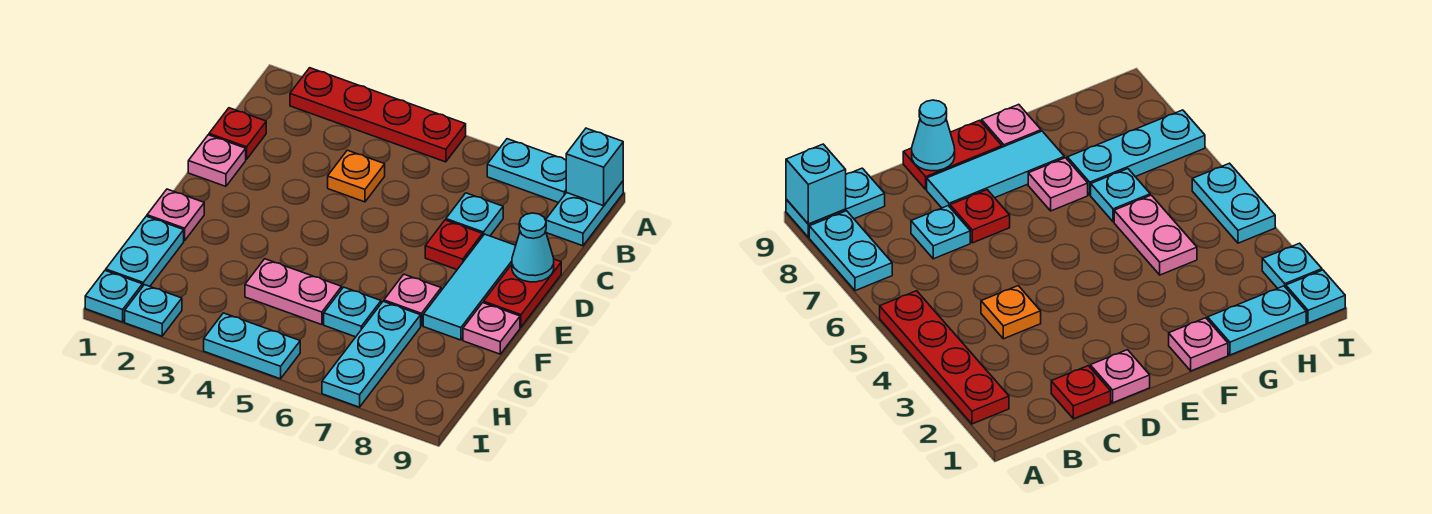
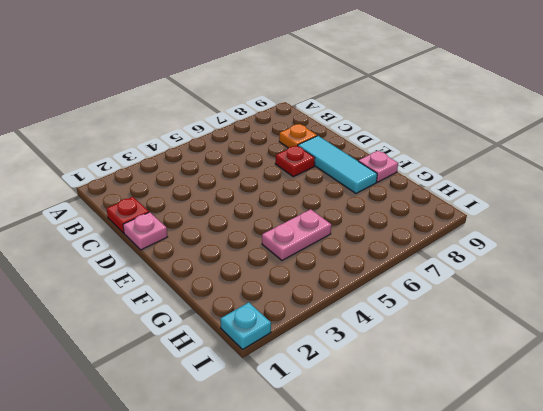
orange plate C8 level 1 -> orange plate C4 level 1
none -> red plate A2:A5 level 1
none -> cyan plate A7:A8 level 1
none -> cyan plate A9:B9 level 1

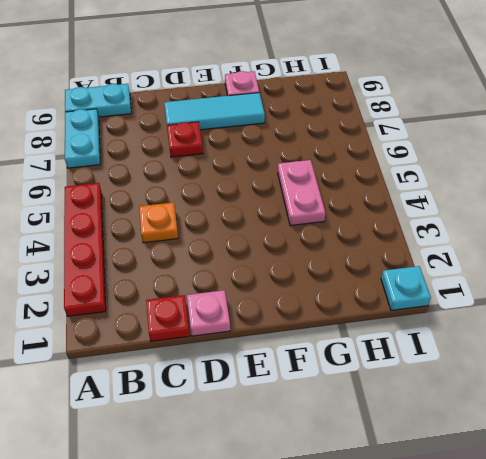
none -> cyan plate C7 level 1
none -> red plate D9:E9 level 1
none -> pink plate F1 level 1

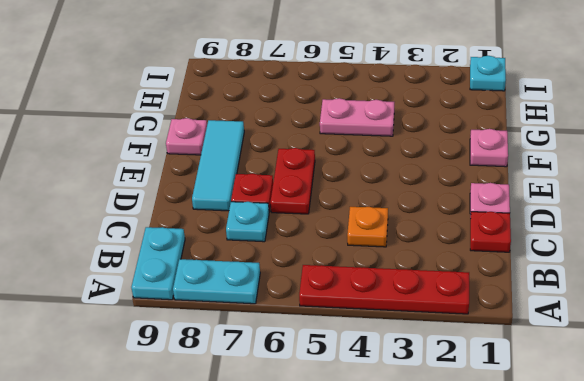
red plate D6:E6 level 1 -> red plate D9:E9 level 1
none -> pink plate F7 level 1
none -> cyan plate G1:H1 level 1
none -> cyan plate G6 level 1

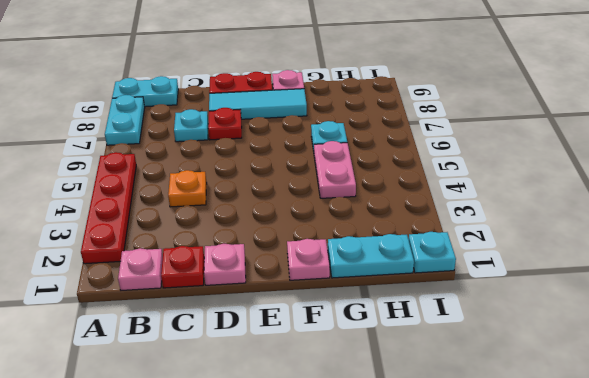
pink plate B1 level 1 -> pink plate F7 level 1
none -> cyan plate G7:I7 level 1
none -> cyan plate I2 level 1
none -> cyan plate I4:I5 level 1

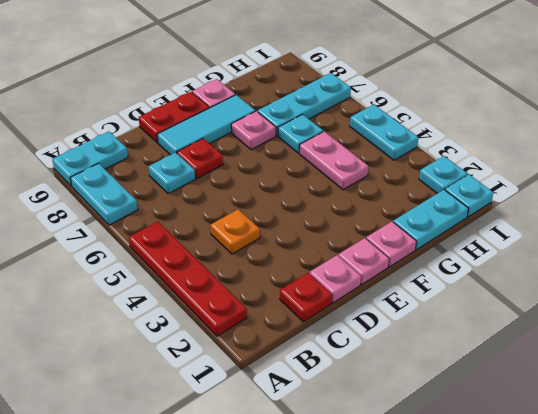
pink plate E1 level 1 -> none
none -> cyan brick A9 level 2
none -> cyan cone D9 level 2

